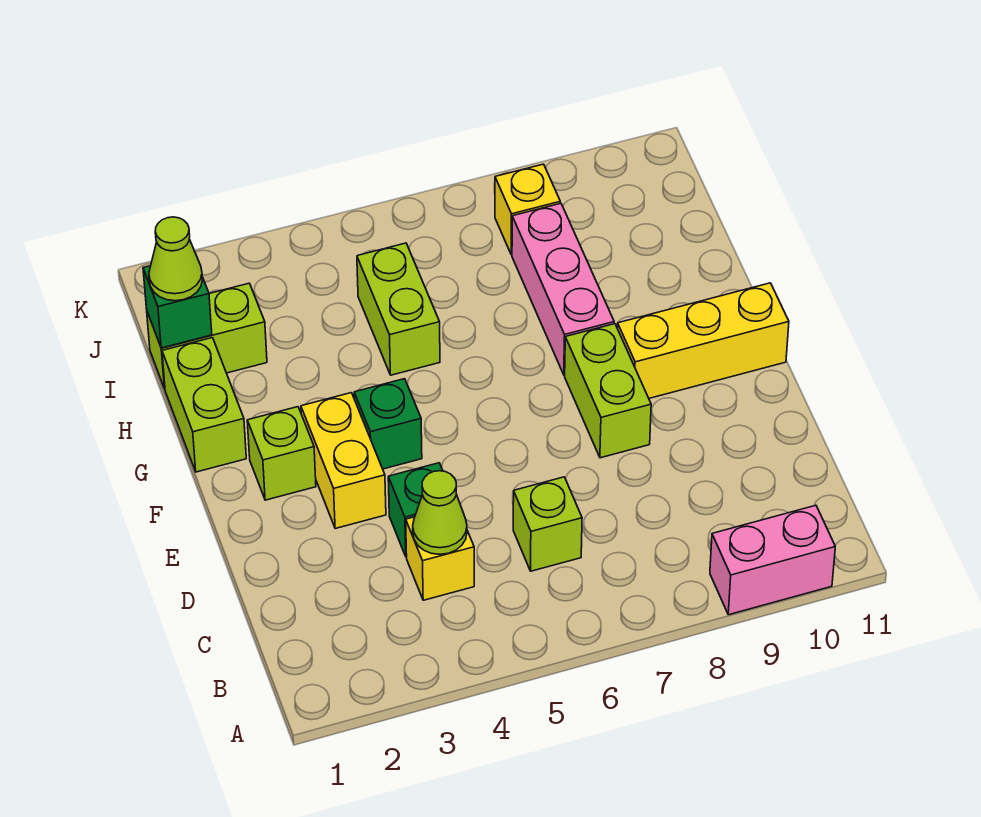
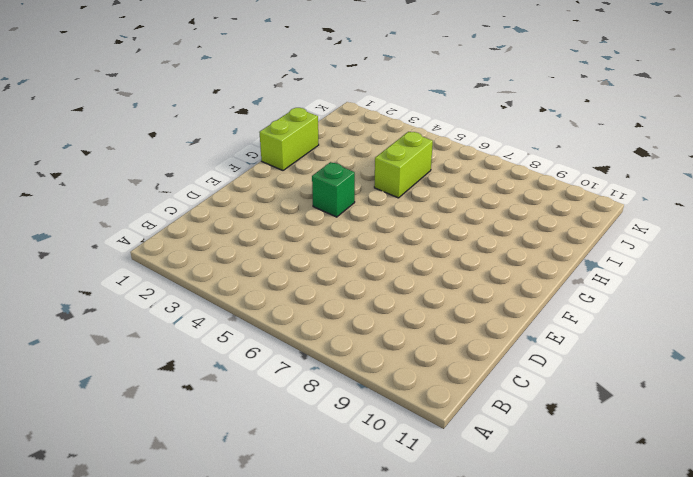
none -> pink brick A9:A10 level 1
none -> yellow brick C4 level 1
none -> lime brick C6 level 1

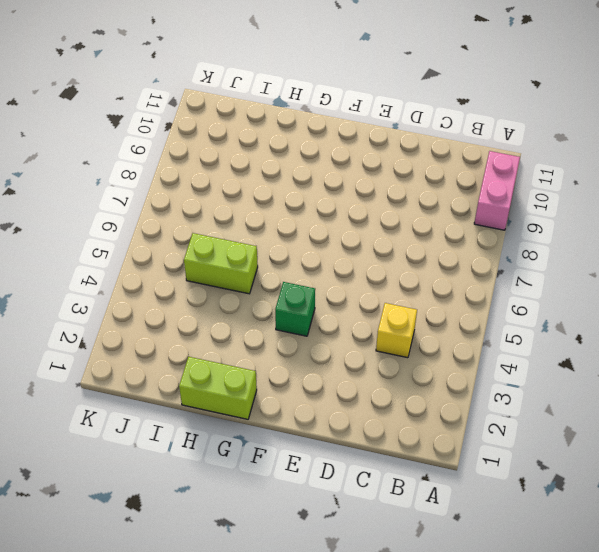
none -> lime brick C6 level 1
none -> green brick D4 level 1
none -> yellow brick E3:F3 level 1

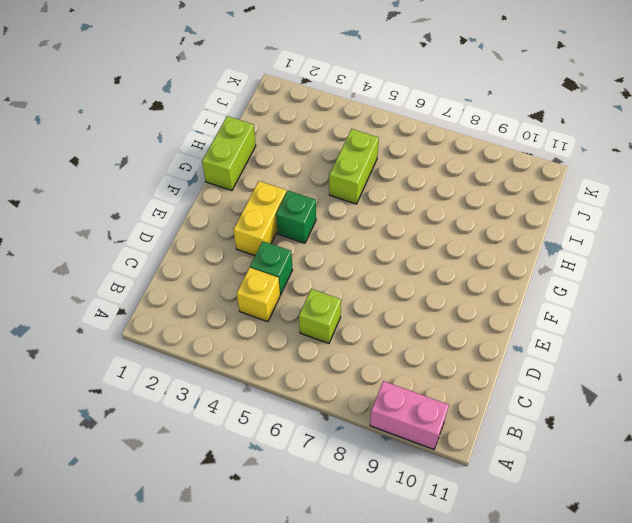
none -> lime brick E8:F8 level 1
none -> lime brick F2 level 1
none -> yellow brick F9:F11 level 1

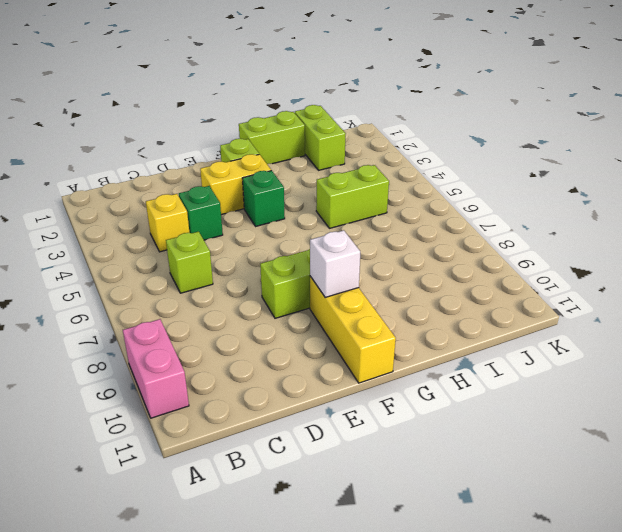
white brick F9 level 2 -> none
none -> pink brick G8:I8 level 1
none -> yellow brick J8 level 1
none -> lime cone C4 level 2

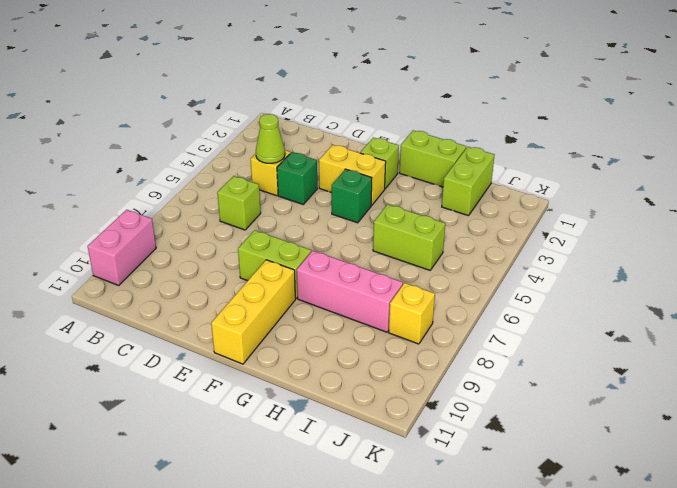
none -> green brick I1 level 2
none -> lime cone I1 level 3

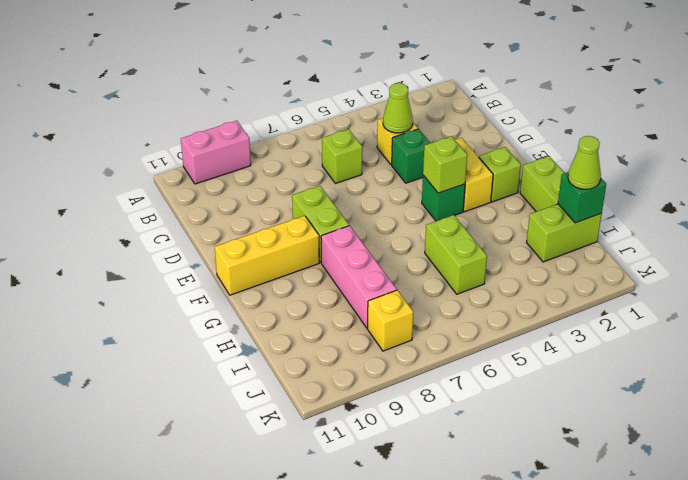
lime brick F4 level 2 -> none

